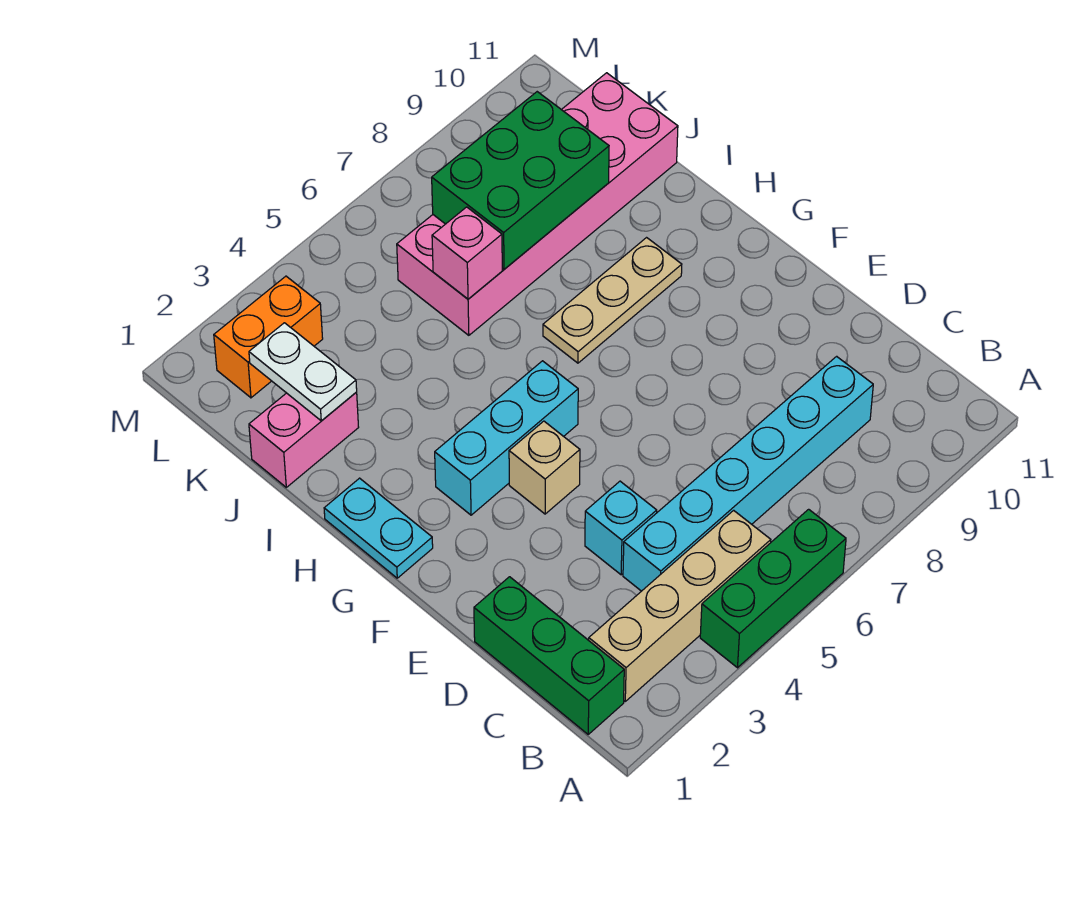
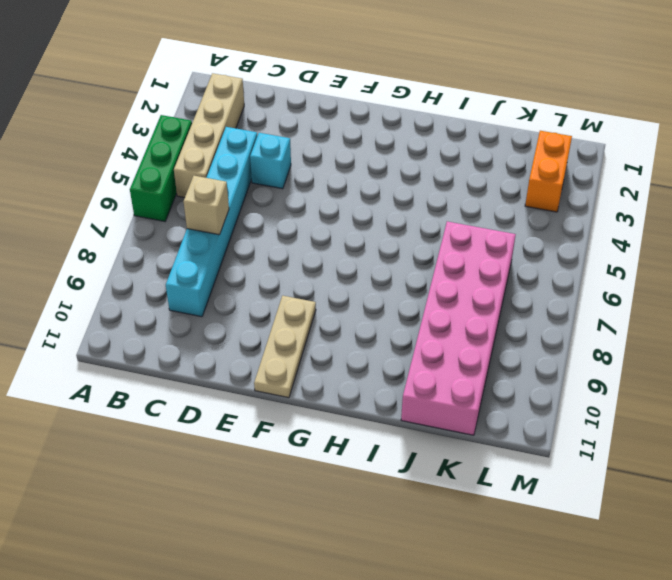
tan brick C7 level 2 -> tan brick F4 level 1
tan plate F9:F11 level 1 -> tan plate H7:H9 level 1
none -> green brick B1:D1 level 1
none -> cyan plate G1:H1 level 1
none -> cyan brick G3:G5 level 1

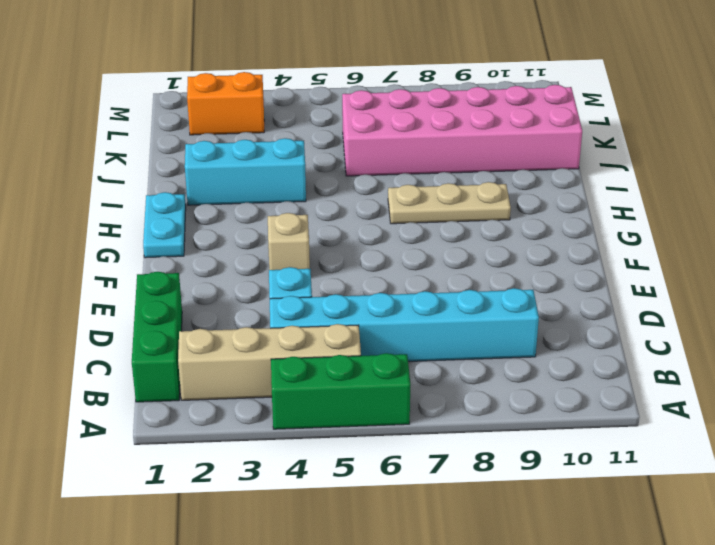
cyan brick I2:I4 level 1 -> cyan brick G3:G5 level 1
none -> pink brick J1:J2 level 1
none -> white plate J2:K2 level 2
none -> pink brick J6 level 2

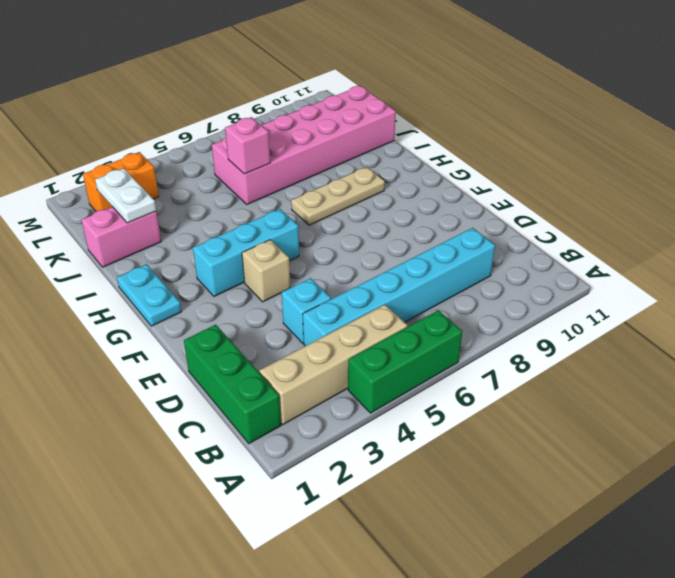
none -> green brick J7:K9 level 2

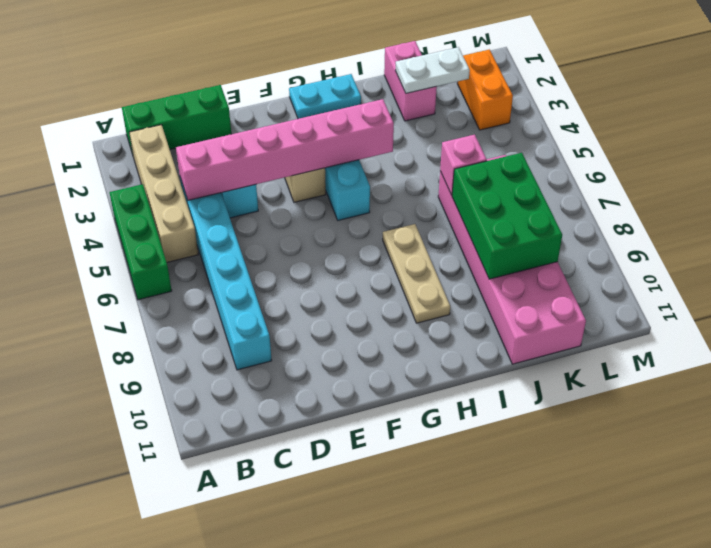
pink brick C4:H4 level 2 -> none

